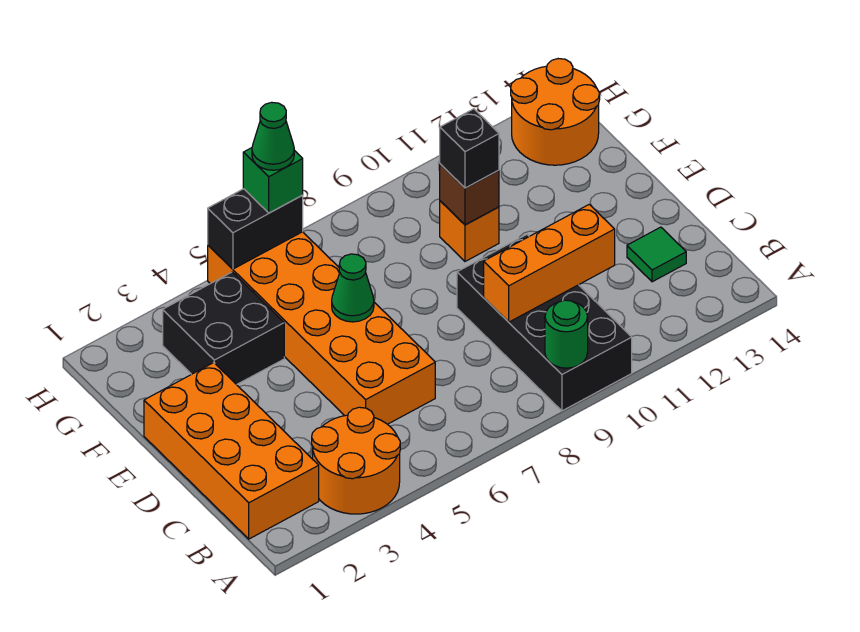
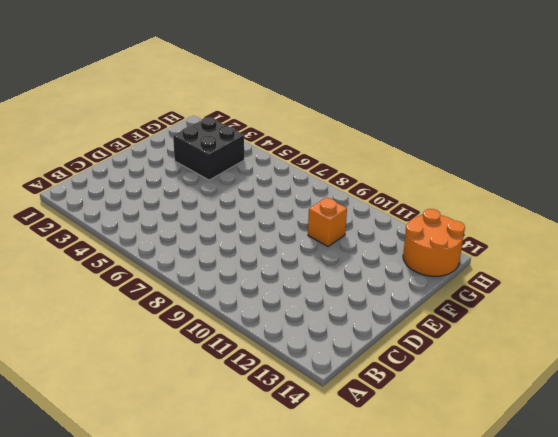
none -> orange round brick A3:B4 level 1
none -> black brick A9:D10 level 1
none -> orange brick B1:E2 level 1

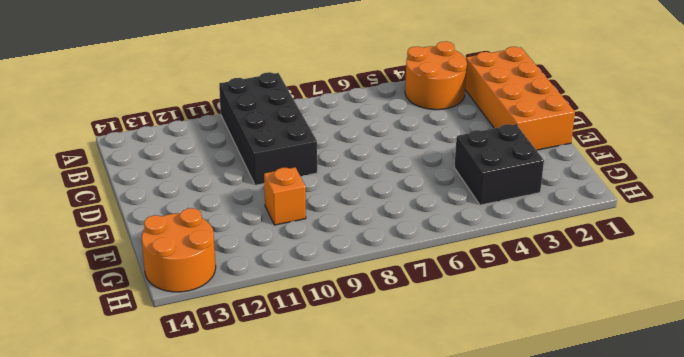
none -> orange brick C5:H6 level 1
none -> green tile C13 level 1
none -> green round brick A9 level 2

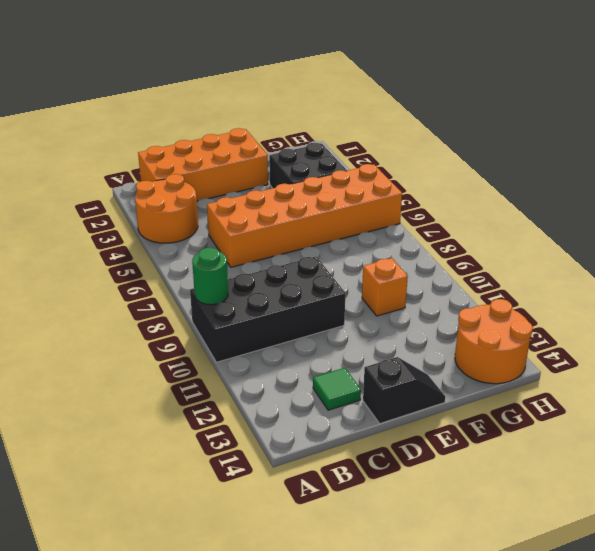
black slope D14:E14 level 1 top D -> none
none -> orange brick C9:C11 level 2
none -> green cone E6 level 2
none -> brown brick F10 level 2

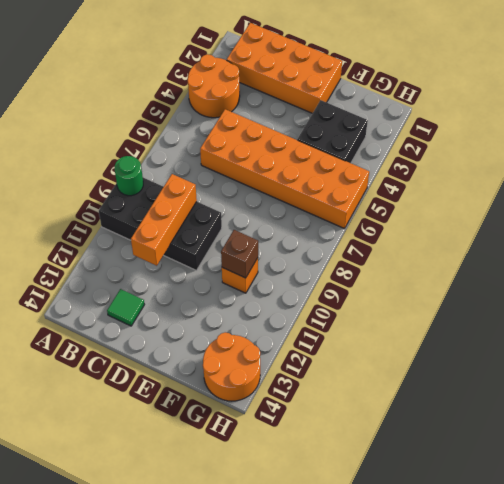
none -> green cone E6 level 2
none -> black brick H5:H6 level 2
none -> black brick F10 level 3

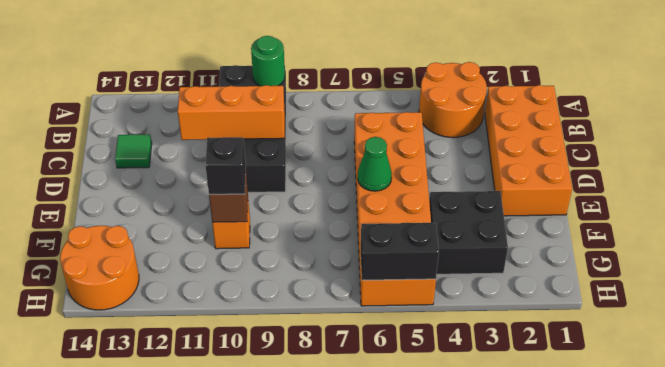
none -> green brick H6 level 3
none -> green cone H6 level 4

